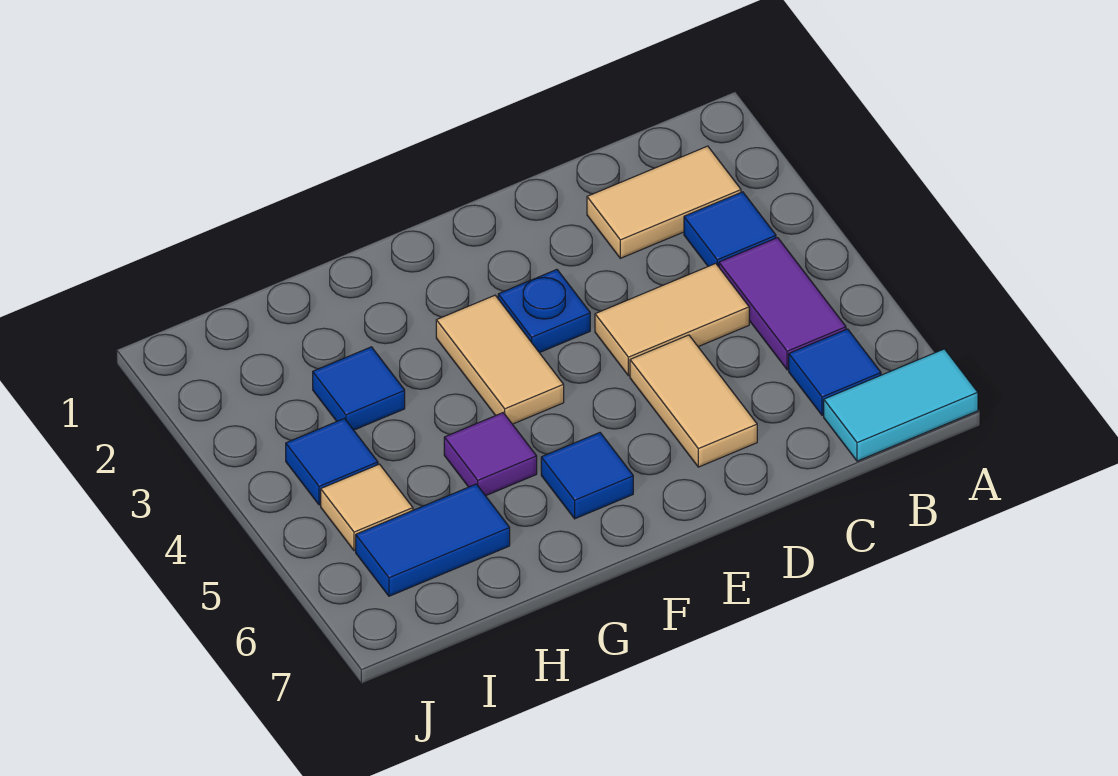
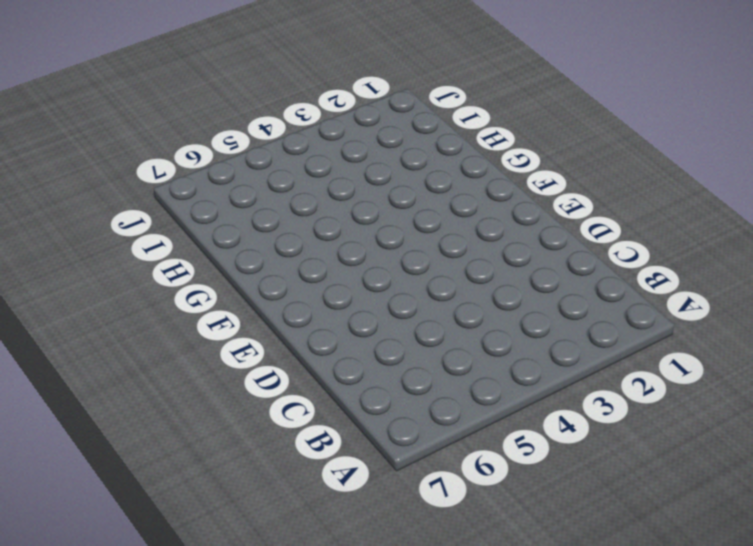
none -> cyan tile A7:B7 level 1
none -> tan tile B2:C2 level 1
none -> blue tile B3 level 1

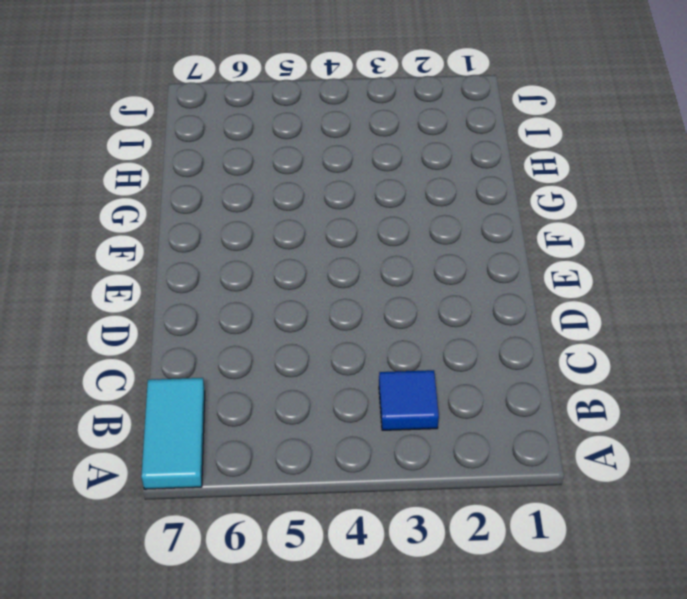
none -> tan tile B2:C2 level 1
none -> purple tile B4:B5 level 1
none -> blue tile B6 level 1

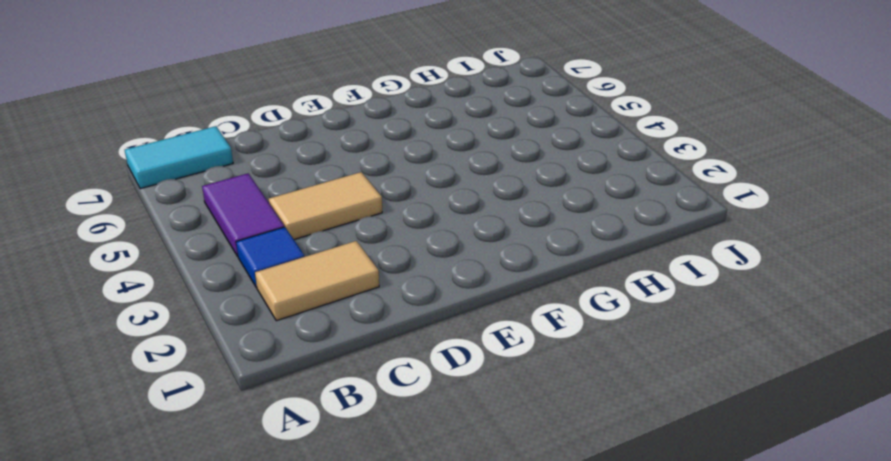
none -> blue tile B6 level 1
none -> tan tile D5:D6 level 1
none -> blue plate E3 level 1

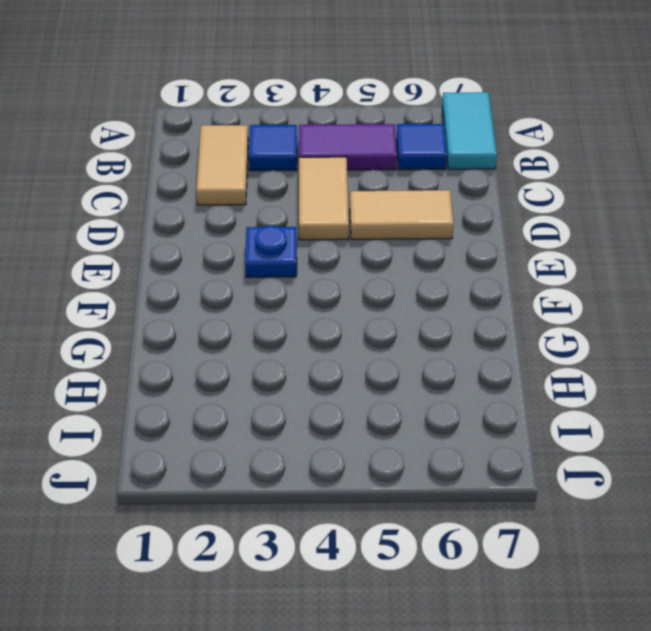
none -> tan tile F3:F4 level 1
none -> blue tile F6 level 1
none -> purple tile G5 level 1

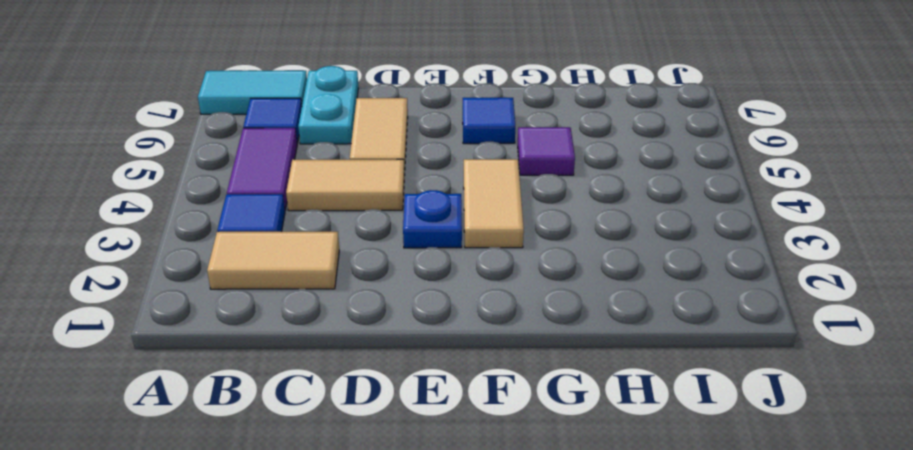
cyan plate C6:C7 level 1 -> none
none -> blue tile H3 level 1
none -> blue tile H6:I6 level 1
none -> blue tile I4 level 1

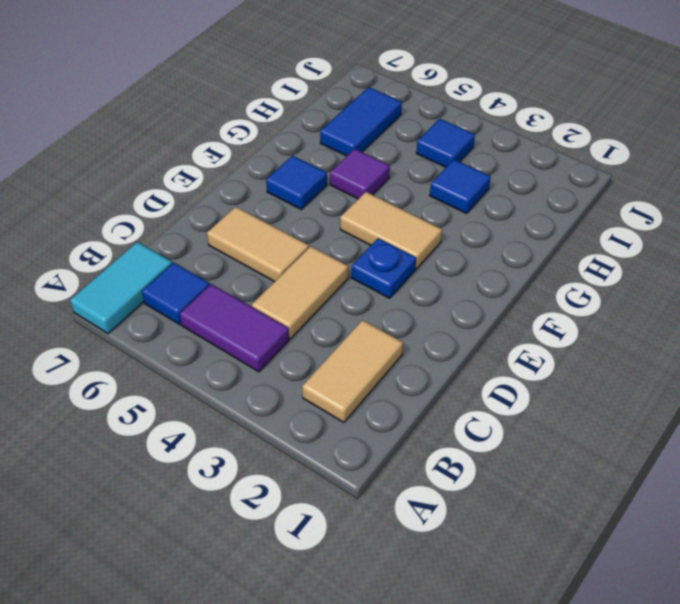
none -> blue tile B3 level 1
none -> tan tile I5 level 1

